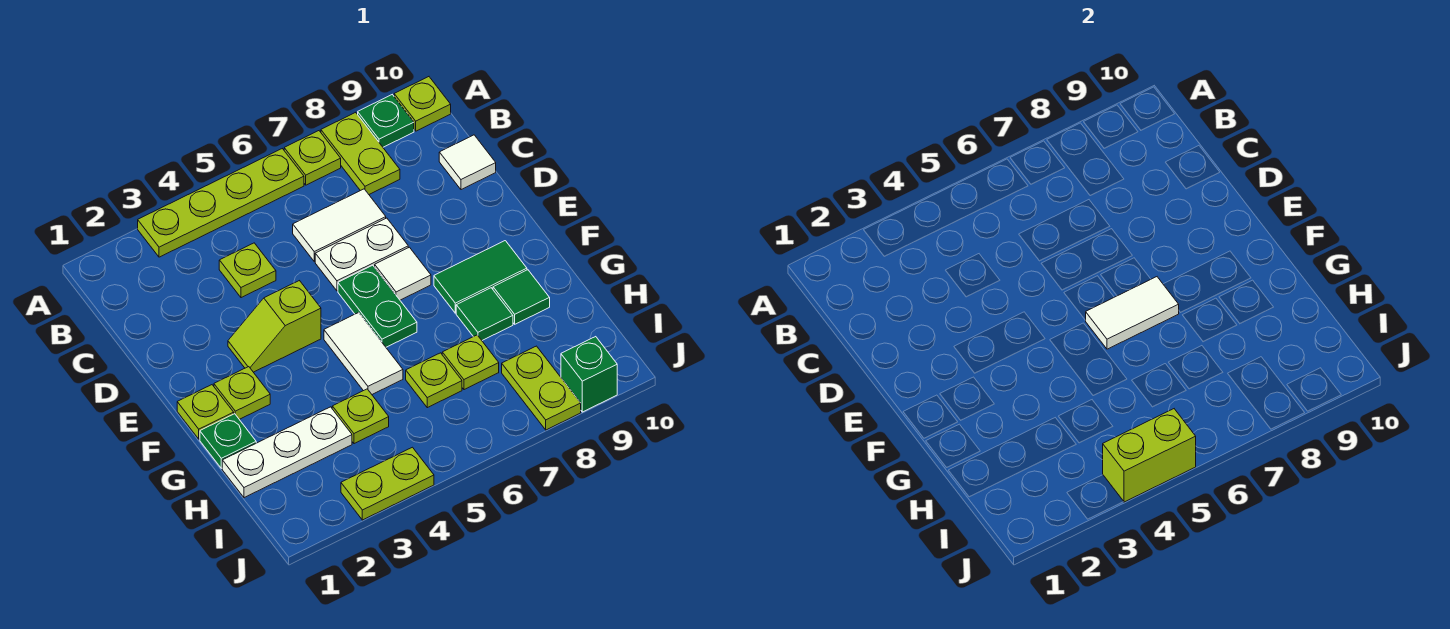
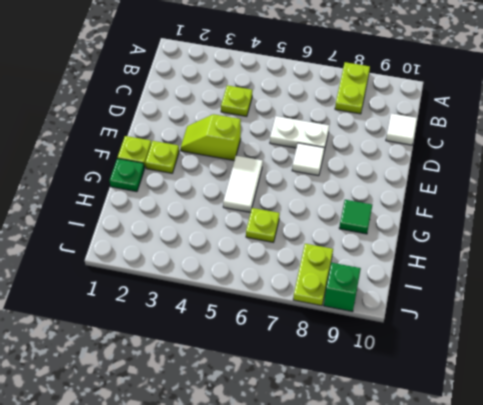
none -> lime plate A3:A6 level 1
none -> lime plate A7 level 1
none -> green plate A9 level 1

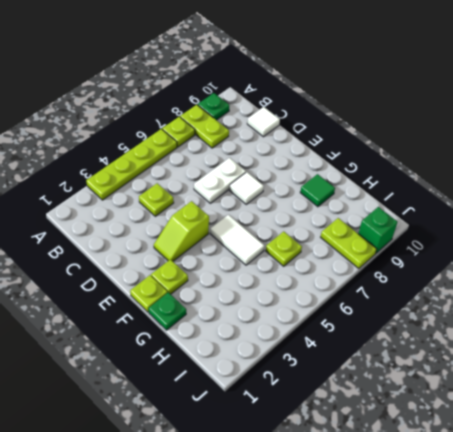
none -> lime plate A10 level 1
none -> white tile C6:C7 level 1
none -> green plate E6:F6 level 1

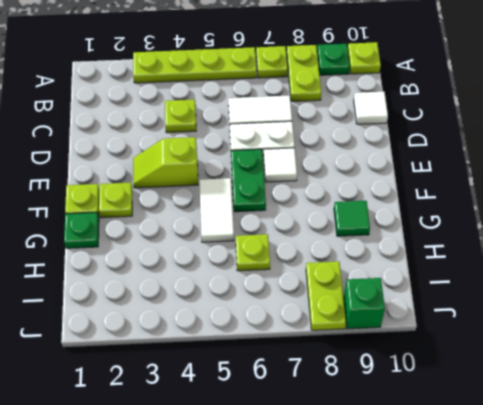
none -> green tile F8:F9 level 1
none -> green tile G8 level 1
none -> white plate H1:H3 level 1

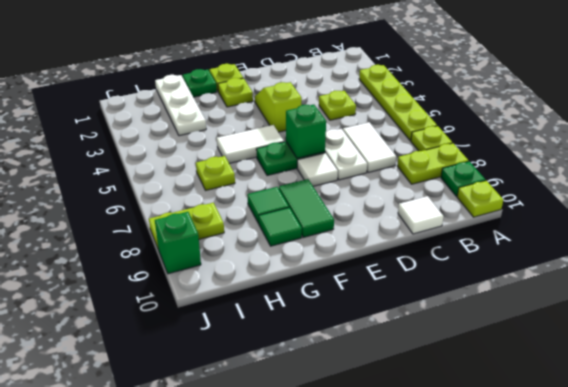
green brick E6 level 2 -> none
none -> lime plate H4 level 1
none -> lime plate H7 level 1
none -> lime plate J3:J4 level 1

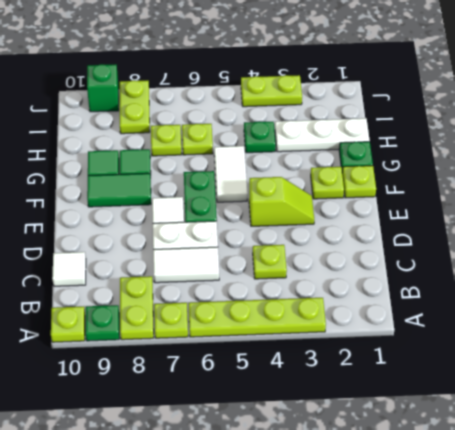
green plate H4 level 1 -> lime plate H4 level 1
none -> white tile F6:F7 level 2
none -> lime brick J4:J5 level 2

